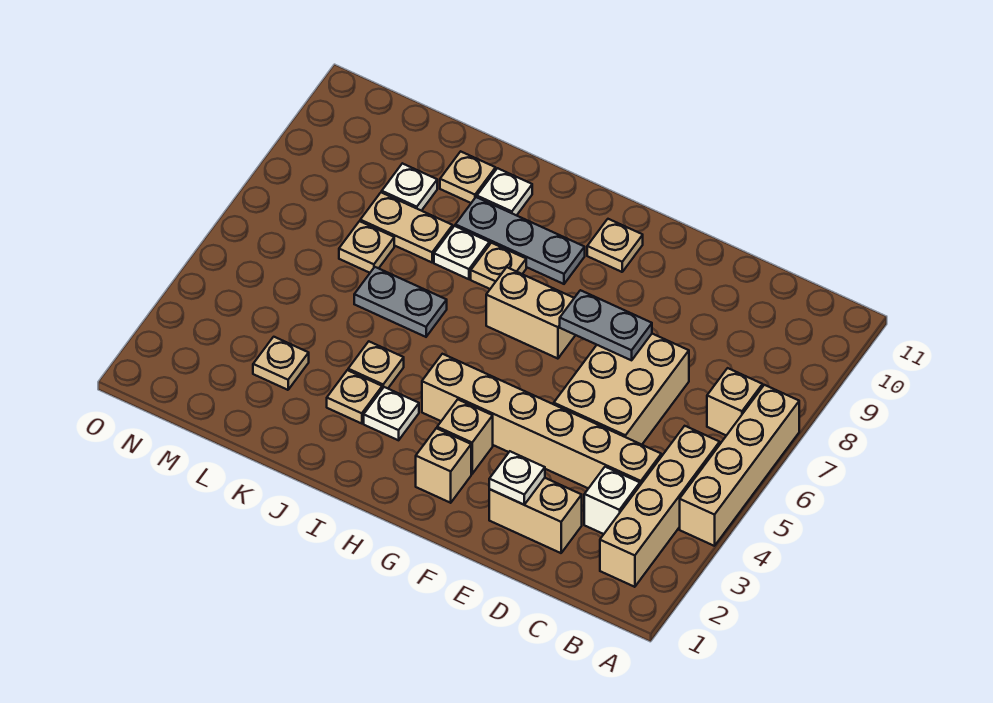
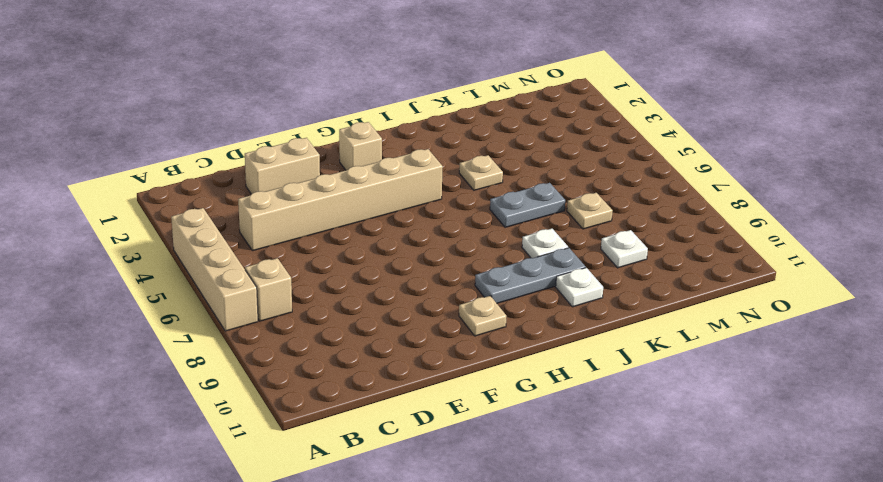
none -> tan brick B2:B5 level 1
none -> white brick C3 level 1
none -> tan brick D5:E7 level 1

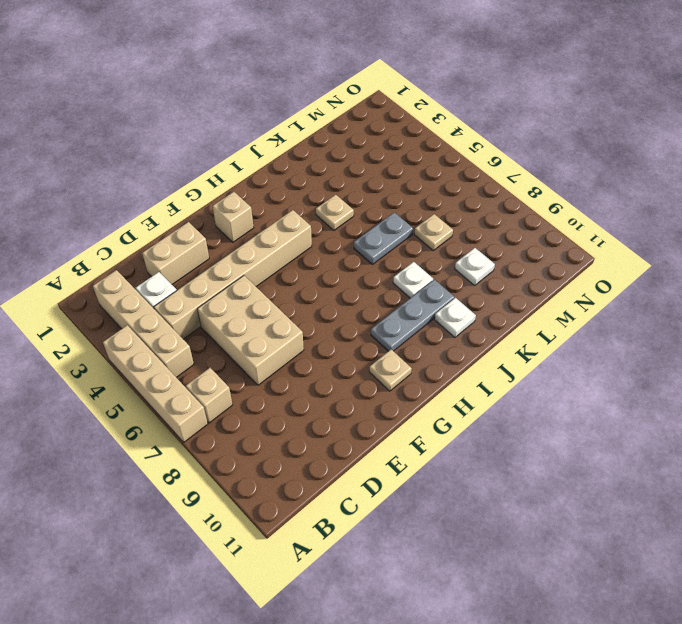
none -> tan brick G3 level 1
none -> tan brick G7:H7 level 1
none -> white plate I3 level 1

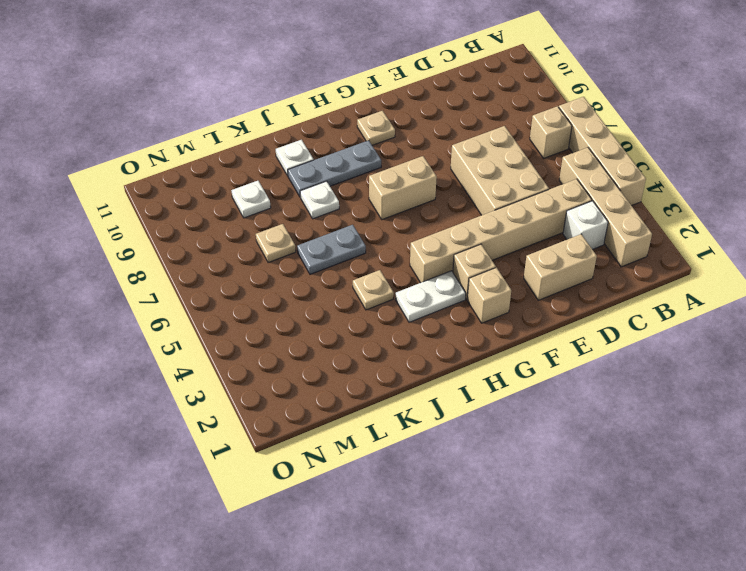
white plate H3:I3 level 1 -> white plate I3 level 1
none -> tan plate I8 level 1
none -> tan plate J3 level 1
none -> tan plate K8:L8 level 1

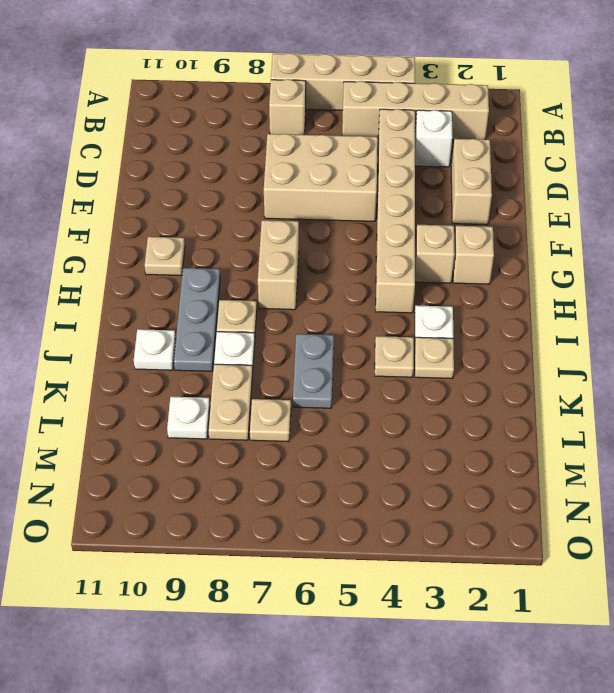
none -> tan plate K10 level 1
none -> tan plate L3 level 1
none -> white plate E2 level 2

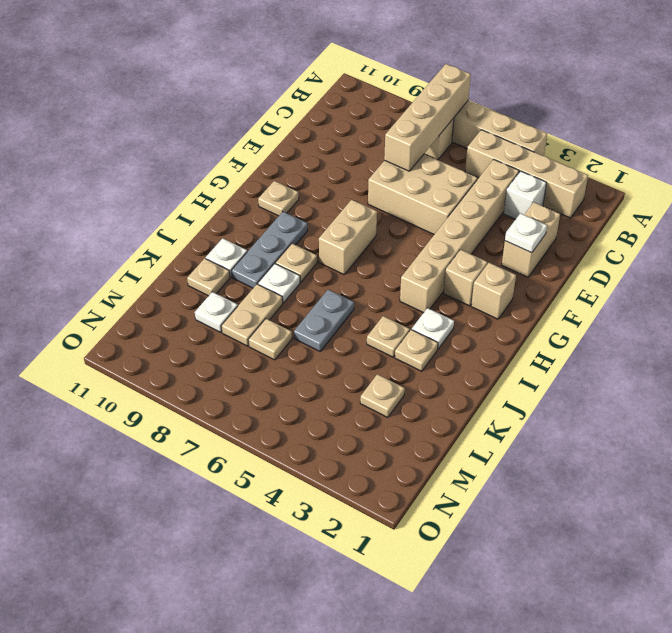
tan brick A7:D7 level 2 -> none
none -> grey plate E7:F7 level 2

